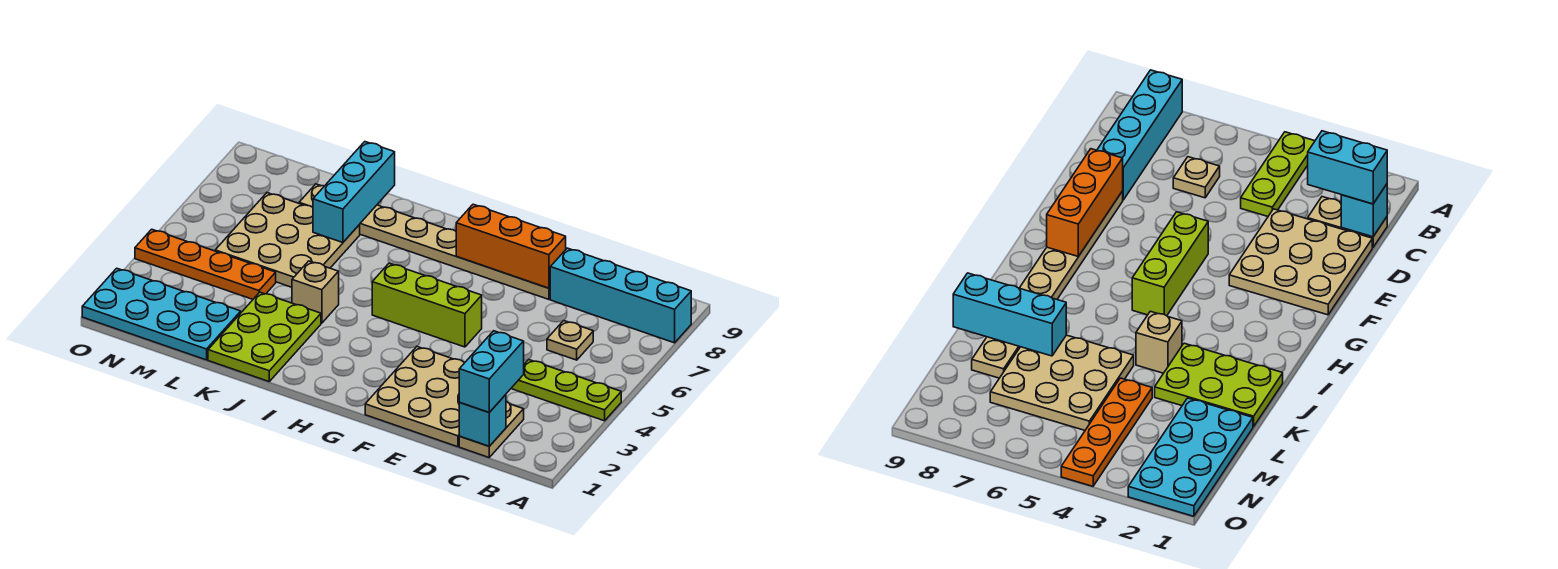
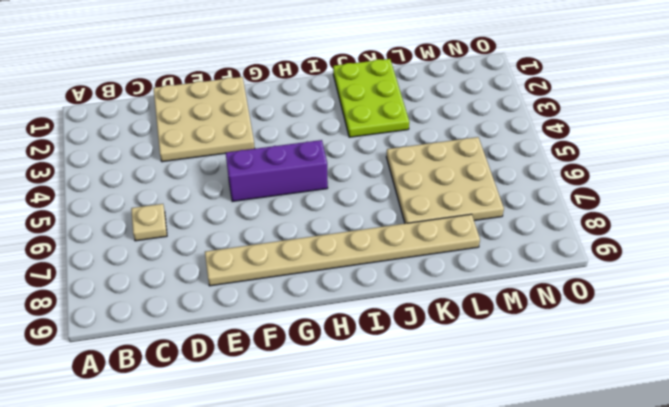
purple brick F5:H5 level 1 -> lime brick F5:H5 level 1
none -> lime plate A4:C4 level 1
none -> cyan brick A8:D8 level 1
none -> tan plate C1:C2 level 1

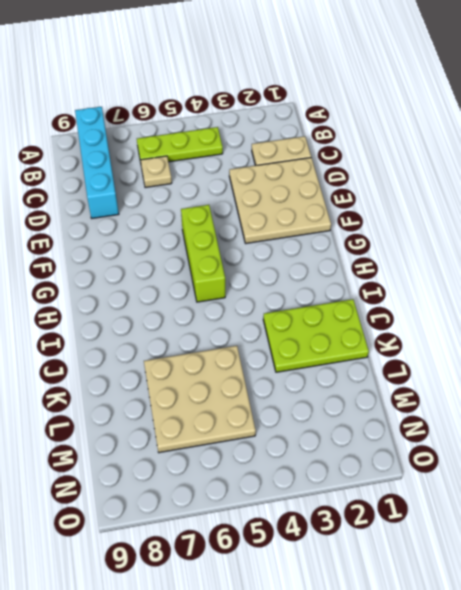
lime plate B4:B6 level 1 -> lime plate A4:C4 level 1
none -> tan plate E8:L8 level 1
none -> tan brick J4 level 1
none -> cyan plate L1:O2 level 1

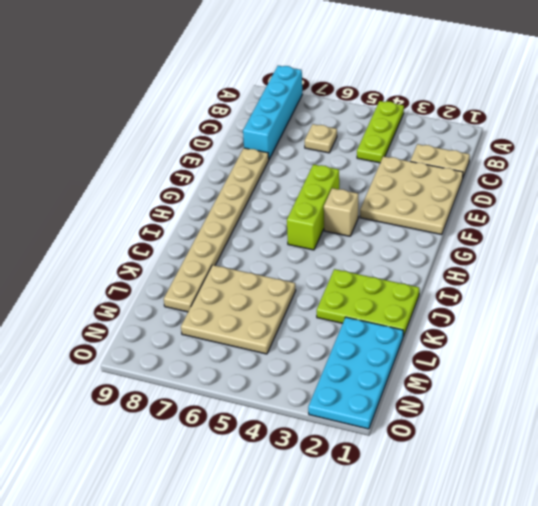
tan brick G4 level 1 -> tan brick J4 level 1
none -> orange plate L4:O4 level 1
none -> cyan brick C1 level 2
none -> orange brick E8:G8 level 2

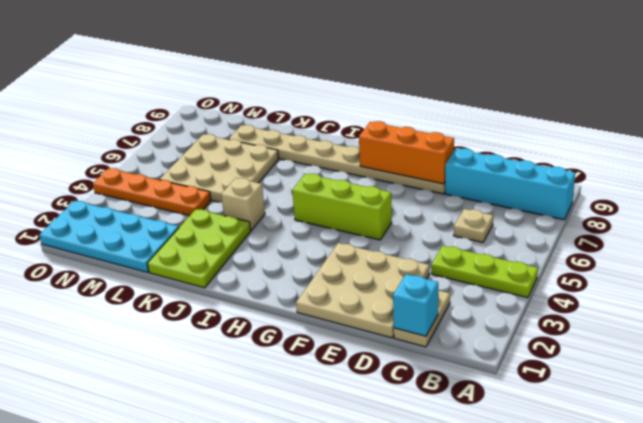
none -> cyan brick K7:K9 level 2
none -> cyan brick C1:C2 level 3

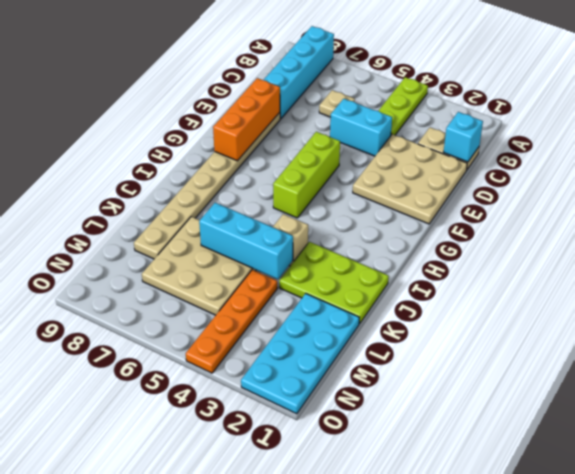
cyan brick D4:D5 level 1 -> cyan brick C1:C2 level 3
cyan brick K4:K6 level 2 -> cyan brick K7:K9 level 2

